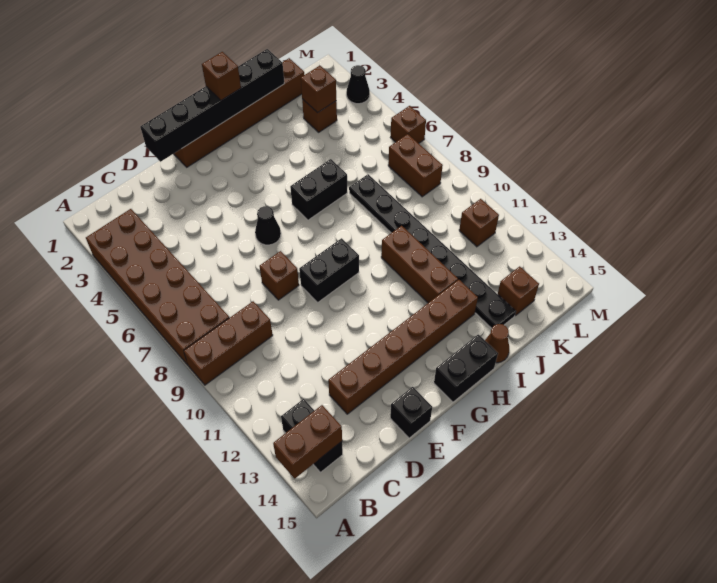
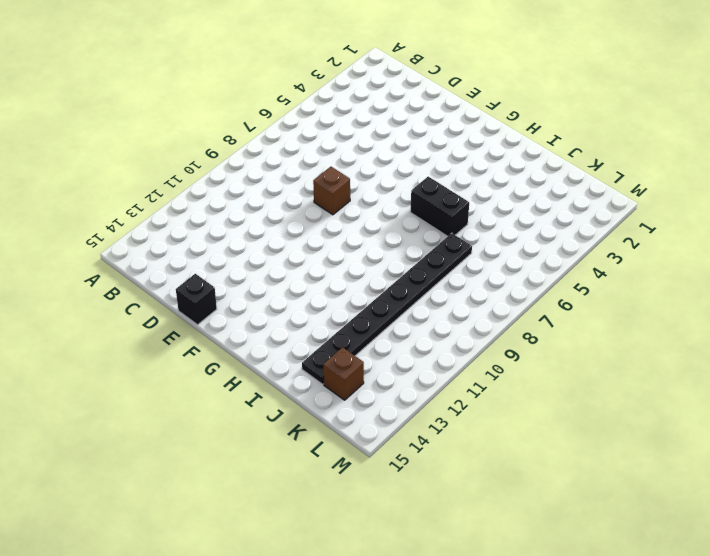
none -> brown brick A3:B8 level 1
none -> brown brick A9:C9 level 1
none -> black brick B13:B14 level 1

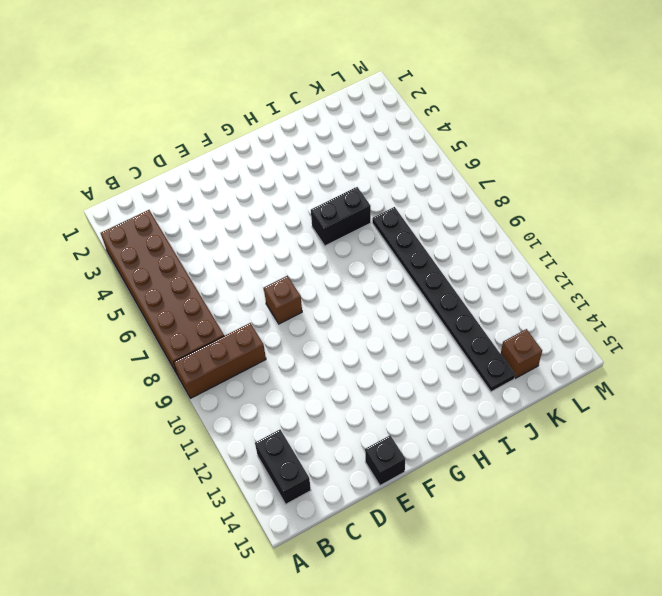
none -> brown brick D13:I13 level 1
none -> brown brick F1:K1 level 1
none -> black cone F6 level 1

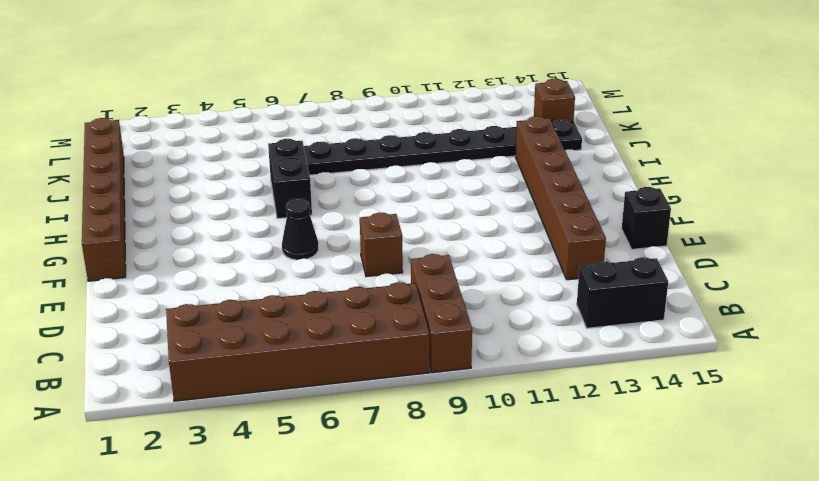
none -> black brick F9:G9 level 1
none -> black brick G15:H15 level 1
none -> brown brick I10:I12 level 1

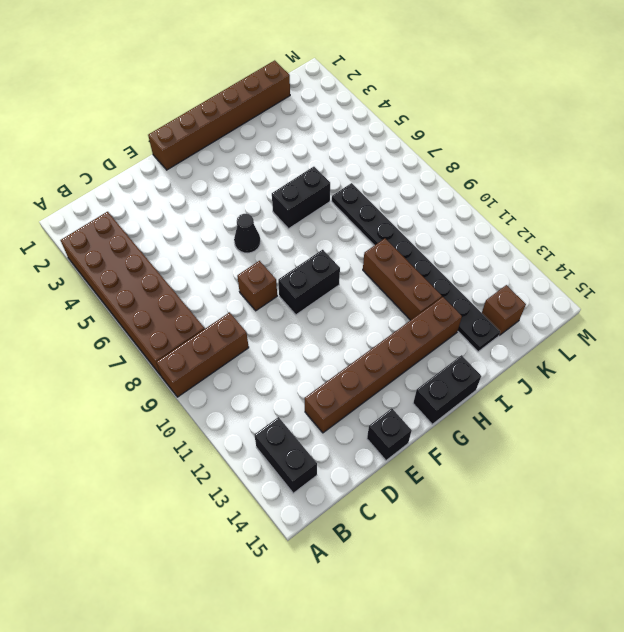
none -> brown cone I15 level 1
none -> brown brick K3 level 1
none -> brown brick L7:L8 level 1

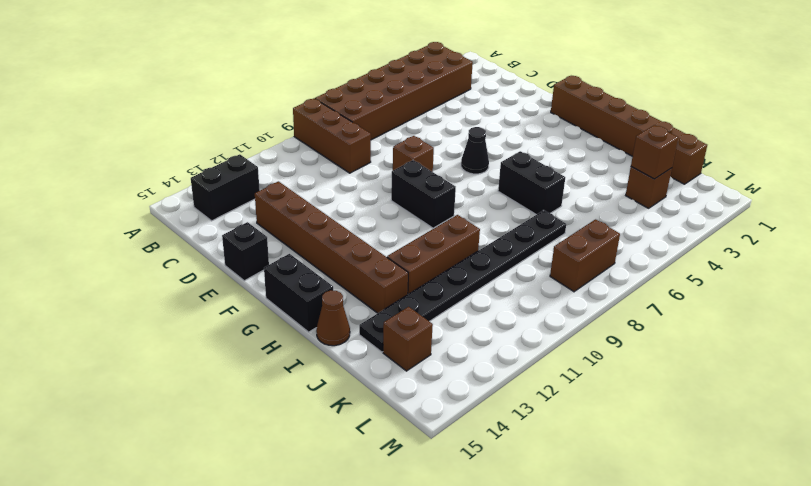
none -> brown brick L11 level 1
none -> black cone M3 level 1
none -> brown brick M6 level 1

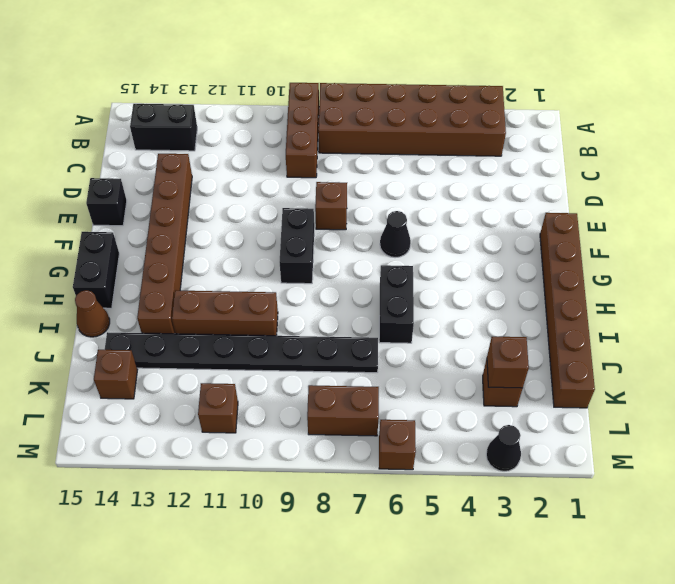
none -> brown brick A14:B14 level 2
none -> black brick E1:J1 level 2
none -> brown brick H1 level 3

